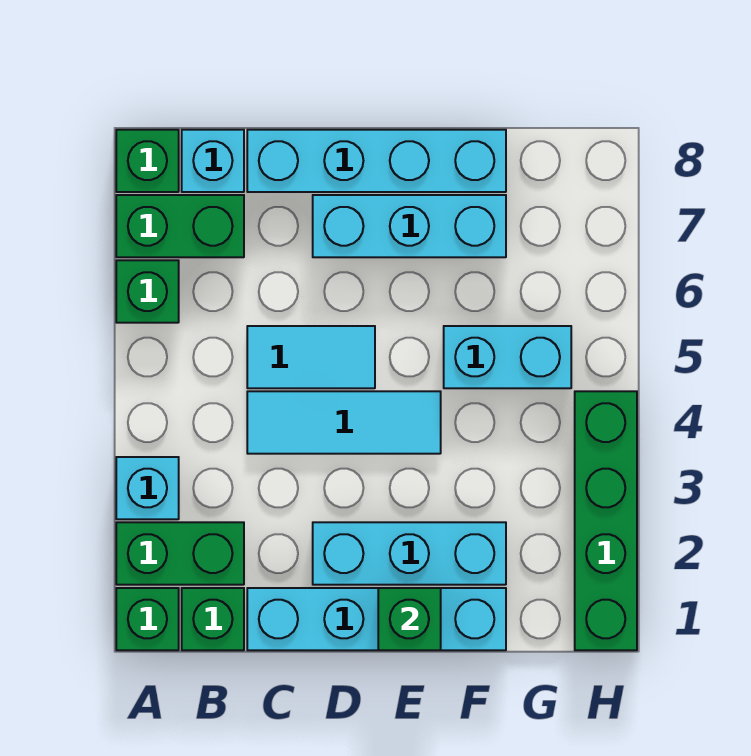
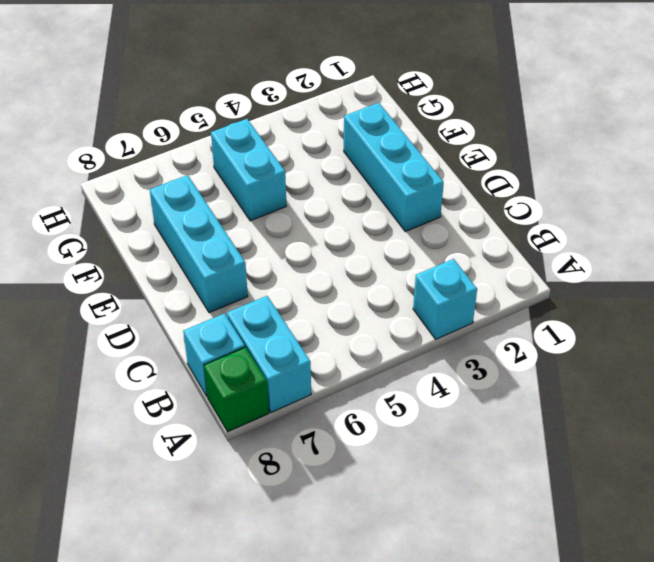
cyan brick A7:B7 level 1 -> green brick A7:B7 level 1
none -> green brick A1 level 1
none -> green brick A2:B2 level 1
none -> green brick A6 level 1

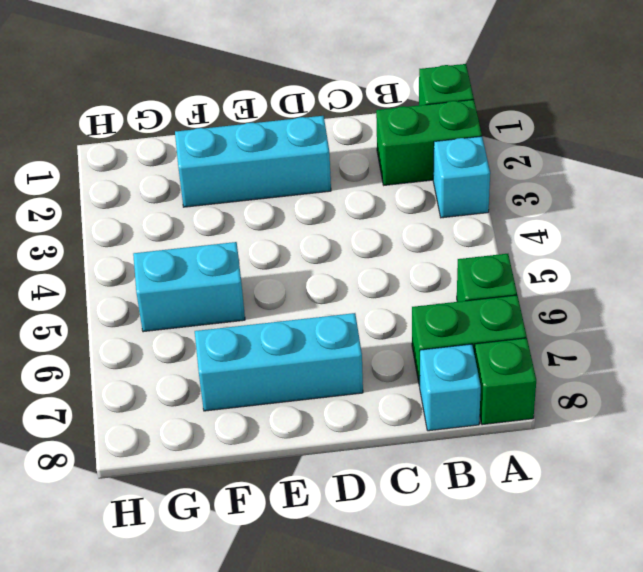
none -> green brick B1 level 1
none -> cyan brick C1:F1 level 1
none -> cyan tile C4:E4 level 1

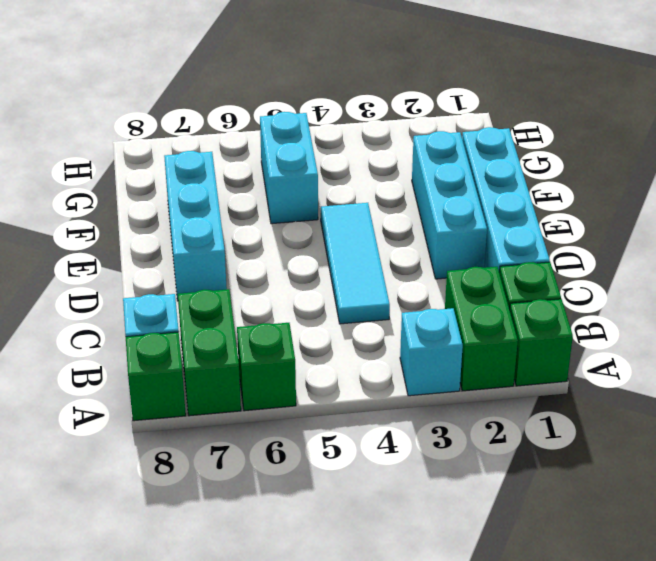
none -> cyan tile C5:D5 level 1
none -> cyan brick C8:F8 level 1
none -> green brick H1:H4 level 1

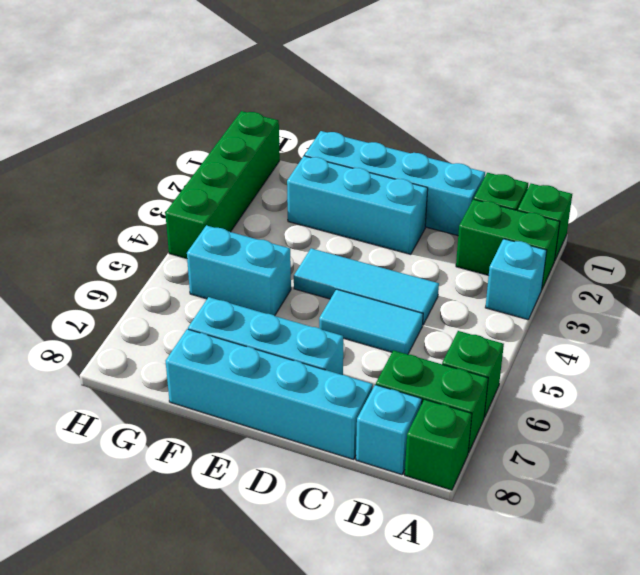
none -> green brick E1 level 2

